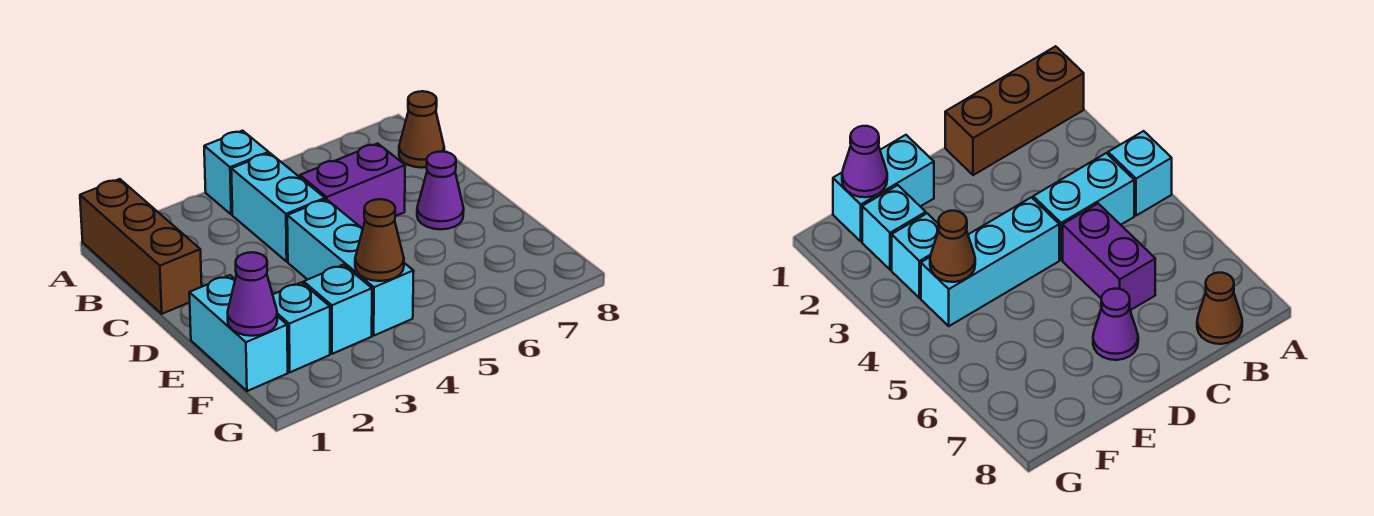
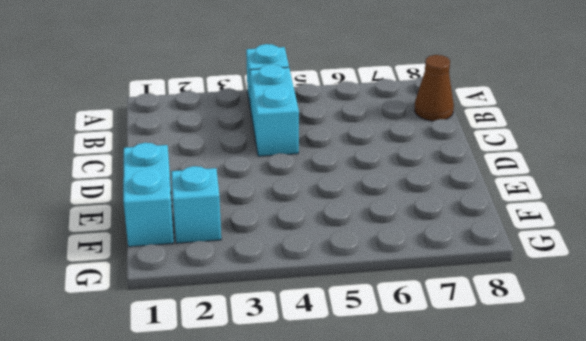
none -> brown brick A1:C1 level 1
none -> purple brick C5:C6 level 1
none -> cyan brick D4:F4 level 1

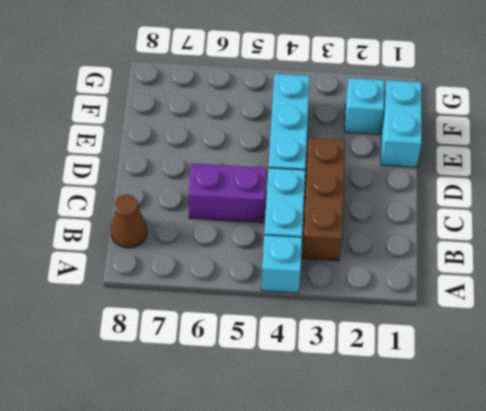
brown brick B3:D3 level 1 -> brown brick A1:C1 level 1
none -> purple cone D7 level 1
none -> cyan brick F3 level 1
none -> purple cone F1 level 2

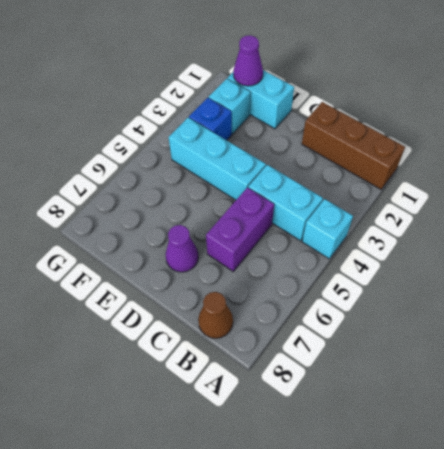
blue brick F3 level 1 -> cyan brick F3 level 1
none -> brown cone F4 level 2

